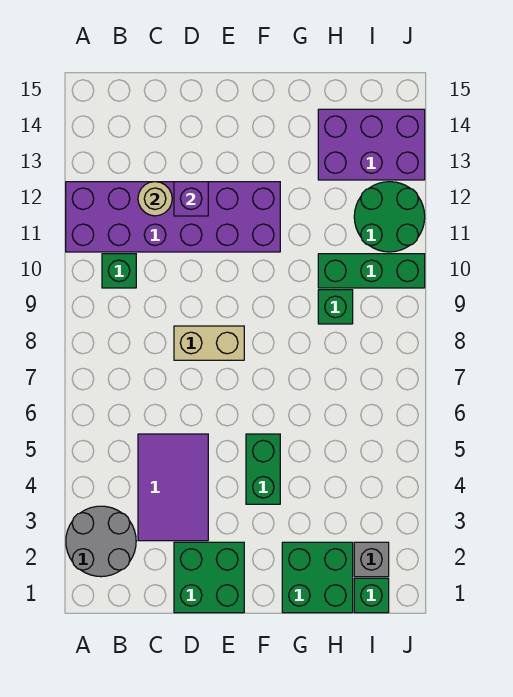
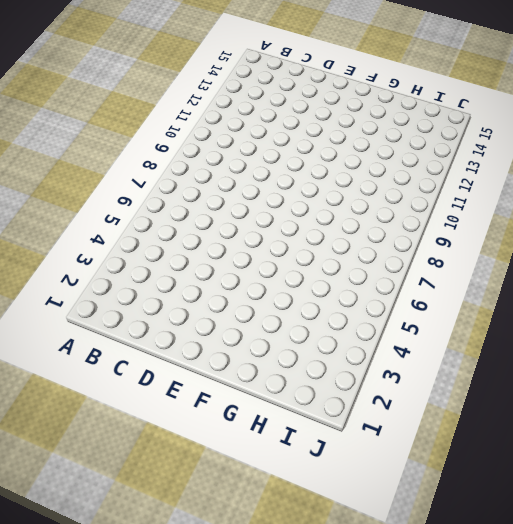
none -> grey round brick A2:B3 level 1
none -> purple brick A11:F12 level 1
none -> green brick B10 level 1

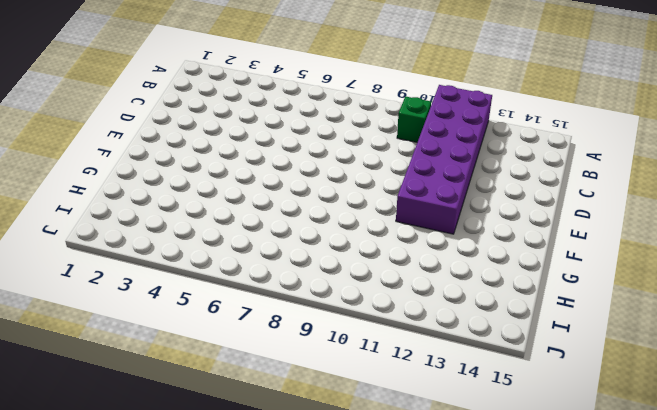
none -> grey round brick A2:B3 level 1
none -> purple tile C3:D5 level 1
none -> green brick D1:E2 level 1

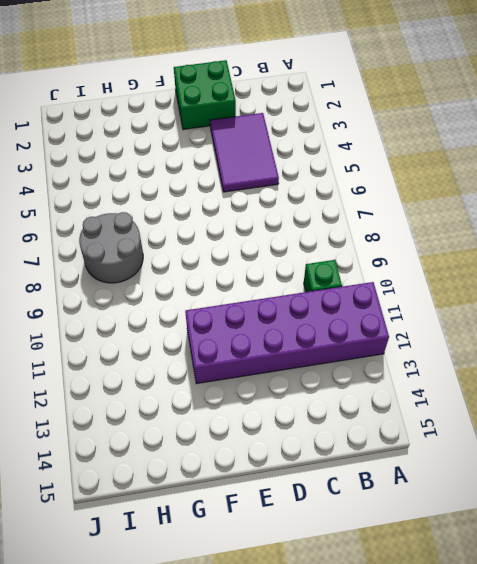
grey round brick H7:I8 level 1 -> grey round brick A2:B3 level 1
none -> tan brick D8:E8 level 1
none -> green brick F4:F5 level 1
none -> green brick G1:H2 level 1

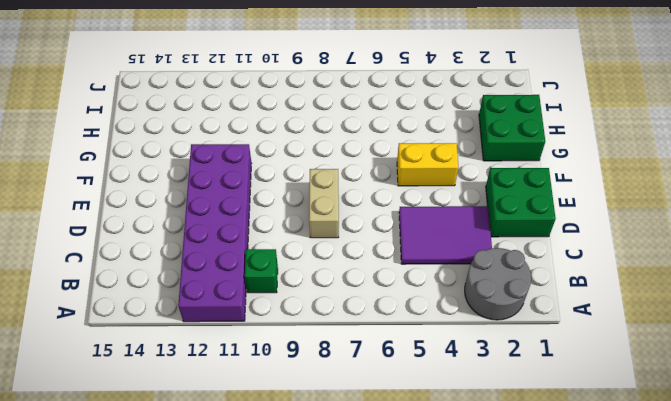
yellow brick F4:F5 level 1 -> green brick F4:F5 level 1
none -> green brick H9 level 1
none -> green brick H10:J10 level 1
none -> purple brick H13:J14 level 1

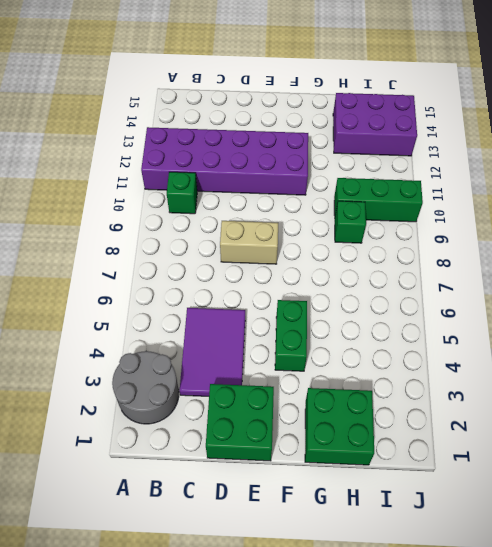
none -> green brick I1 level 1
none -> grey brick I2 level 1
none -> green round brick I11:J12 level 1

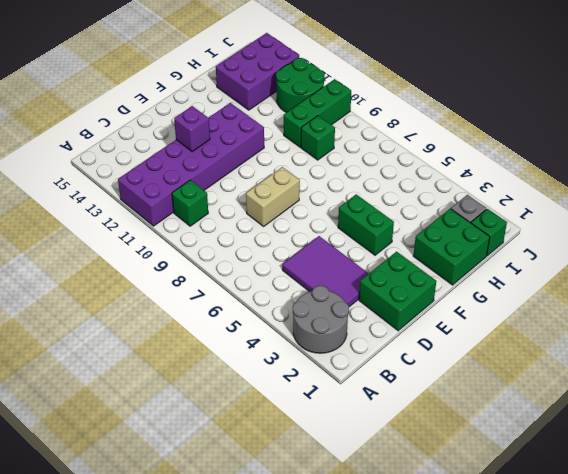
none -> tan round brick C12 level 2

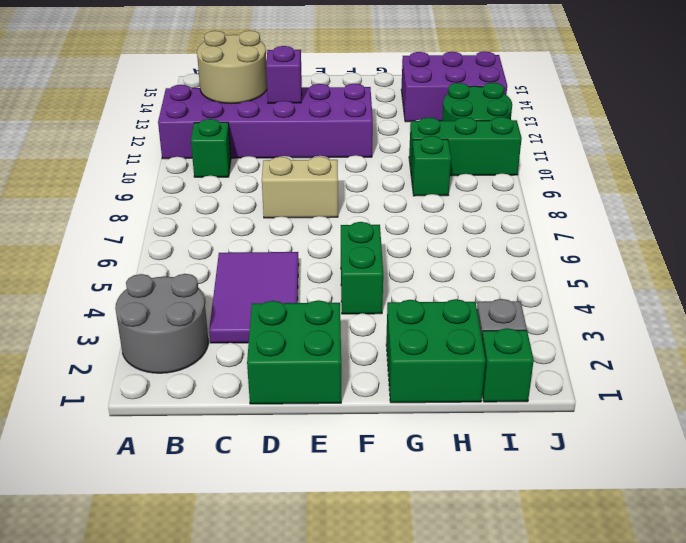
tan round brick B12:C13 level 2 -> tan round brick C12 level 2

